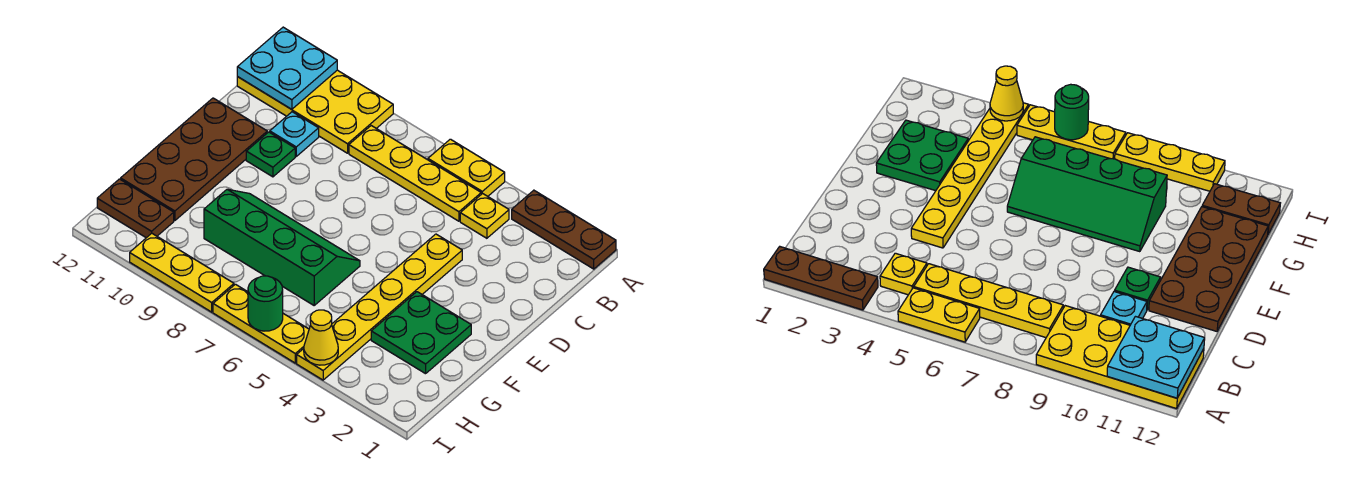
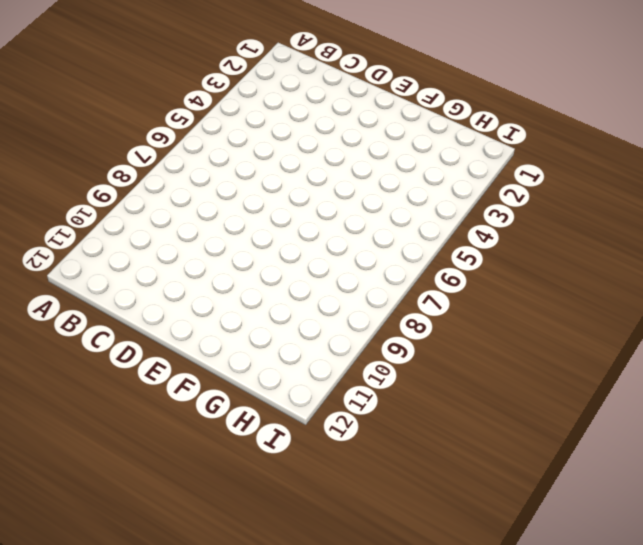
none -> brown plate A1:A3 level 1
none -> yellow plate A5:A6 level 1
none -> yellow plate A9:B12 level 1

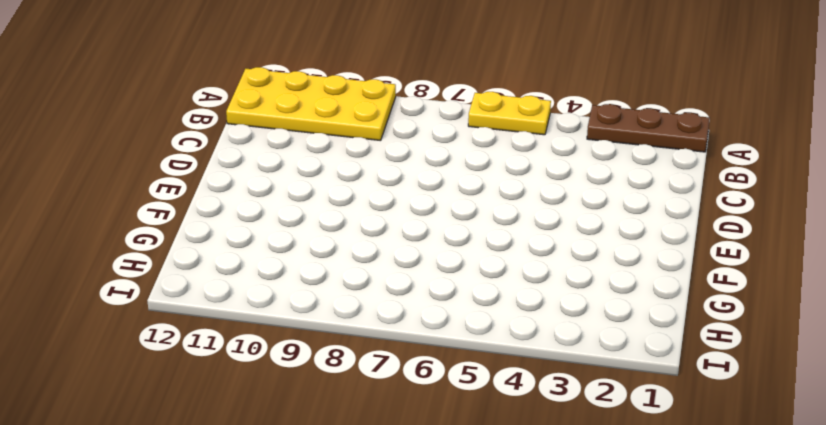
none -> yellow plate B4 level 1
none -> yellow plate B5:B8 level 1
none -> cyan plate C10 level 1

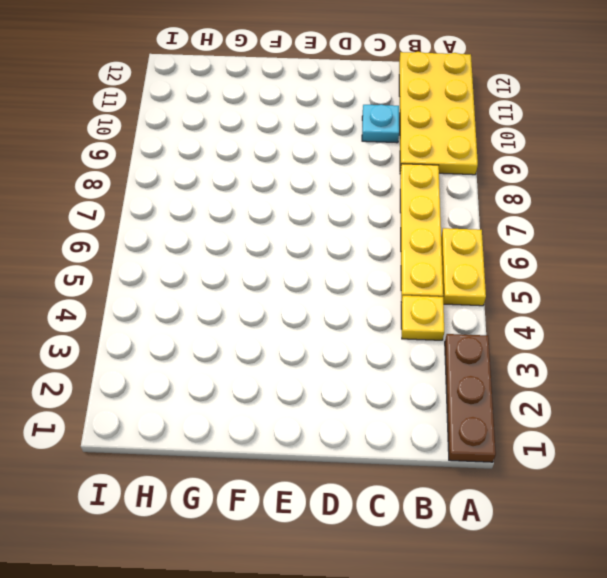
none -> yellow plate D4:I4 level 1
none -> green plate D10 level 1
none -> brown plate D11:G12 level 1

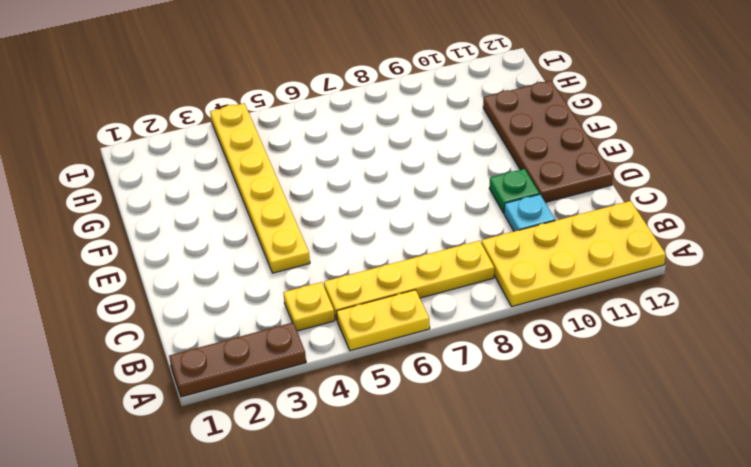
none -> green plate F2:G3 level 1
none -> green slope F6:G9 level 1 top G
none -> brown plate H11:H12 level 1

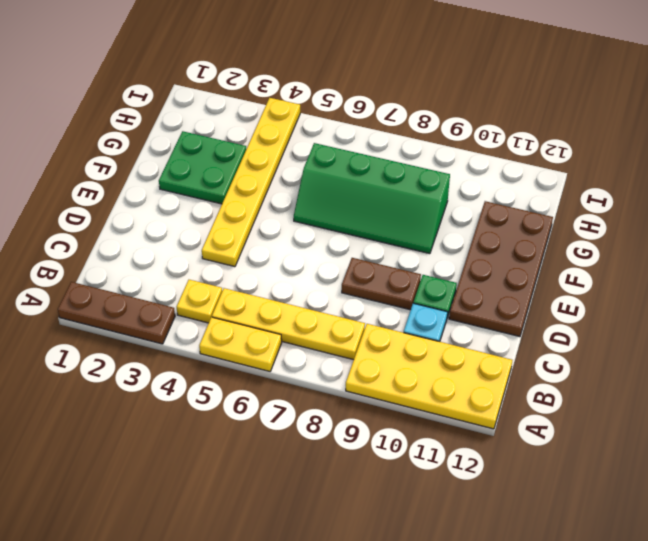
brown plate D8:D9 level 1 -> brown plate H11:H12 level 1
none -> yellow plate I5:I7 level 1
none -> yellow plate I8:I10 level 1
none -> cyan plate A11:B12 level 2

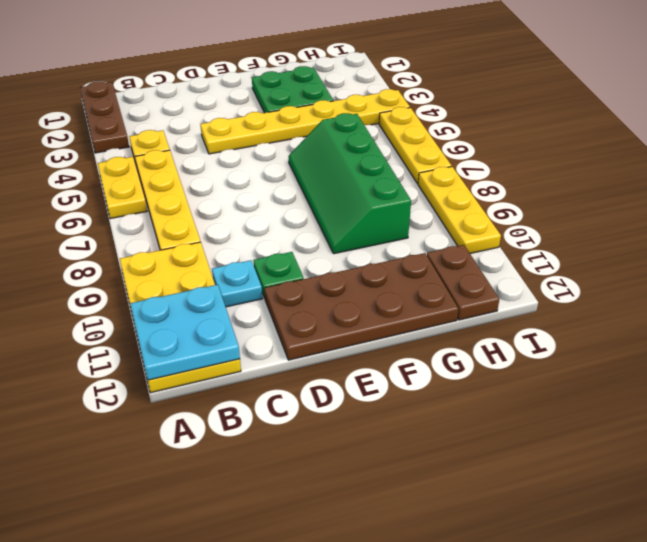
none -> yellow cone I4 level 2
none -> green round brick I6 level 2

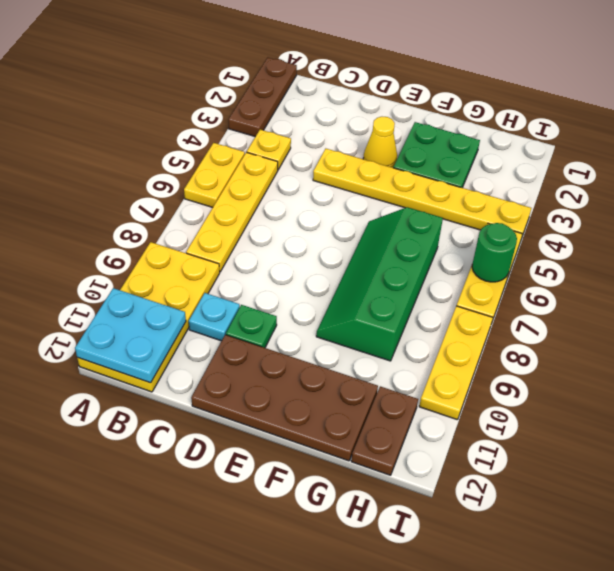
yellow cone E3 level 1 -> yellow cone I4 level 2

